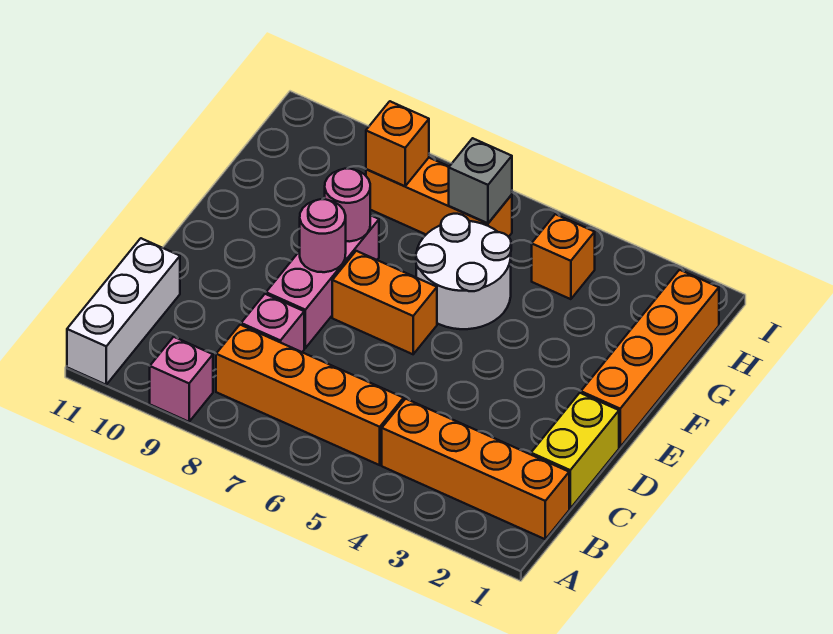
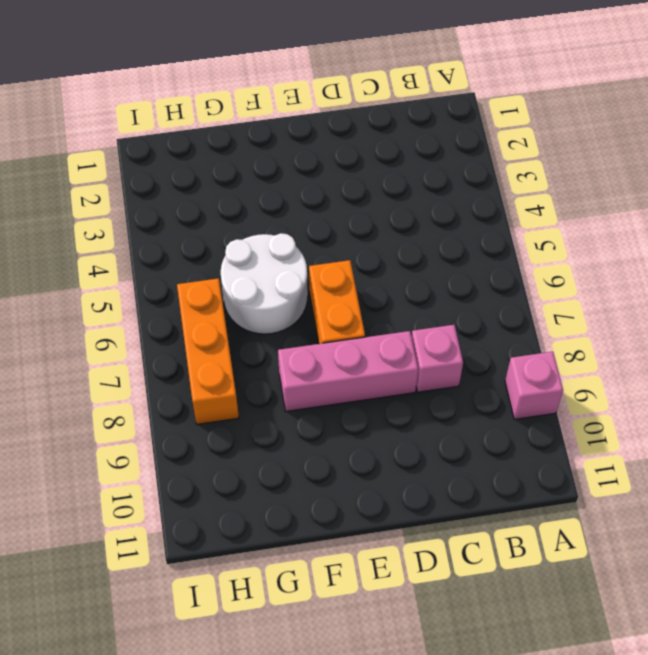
none -> white brick A11:C11 level 1
none -> orange brick B1:B4 level 1
none -> orange brick B5:B8 level 1

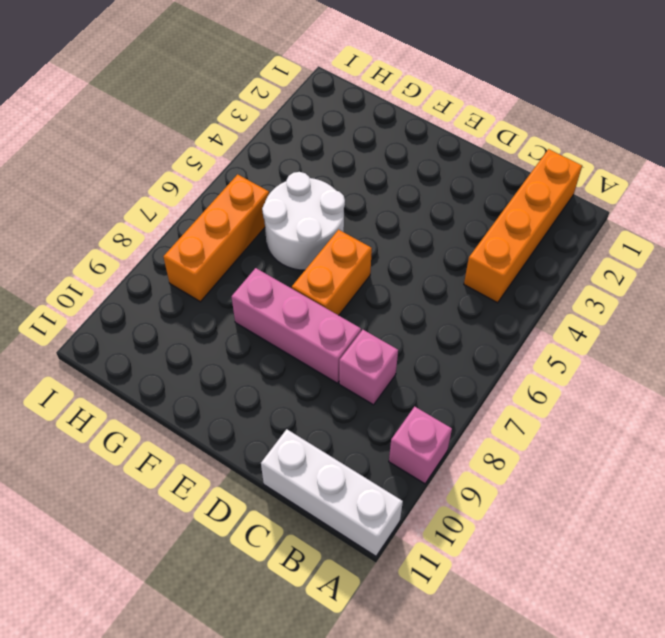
none -> orange brick B5:B8 level 1
none -> yellow brick C1:D1 level 1
none -> orange brick E1:H1 level 1

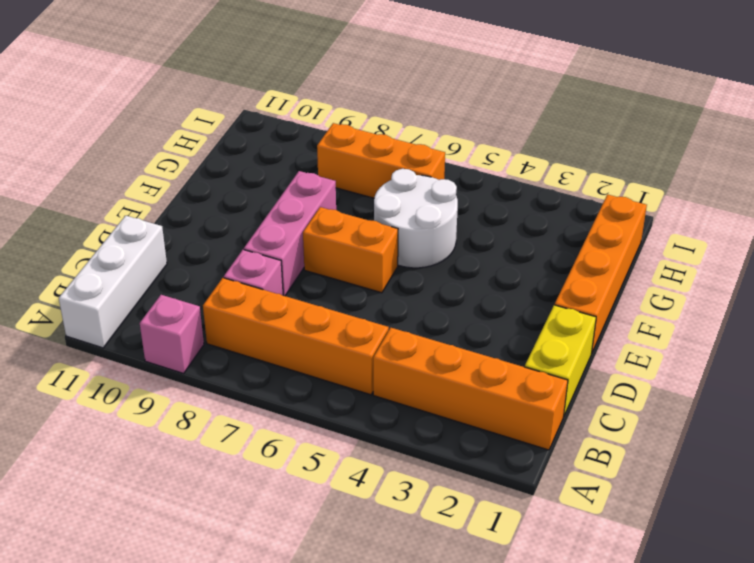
none -> orange brick H4 level 1
none -> pink round brick E8 level 2
none -> pink round brick F8 level 2

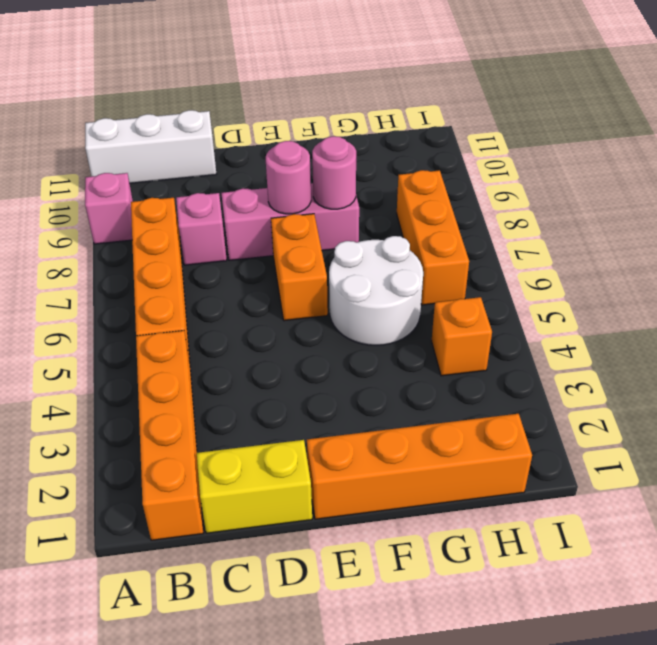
none -> grey brick H6 level 2
none -> orange brick H8 level 2

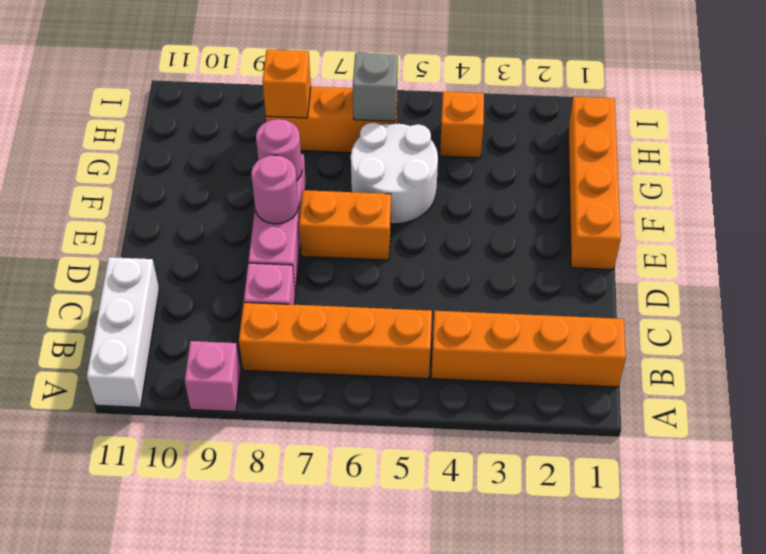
none -> yellow brick C1:D1 level 1

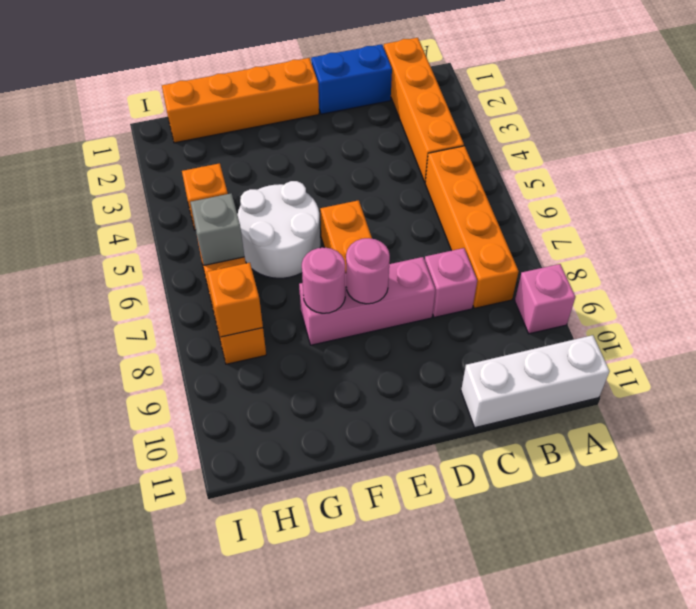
blue brick C1:D1 level 1 -> yellow brick C1:D1 level 1

